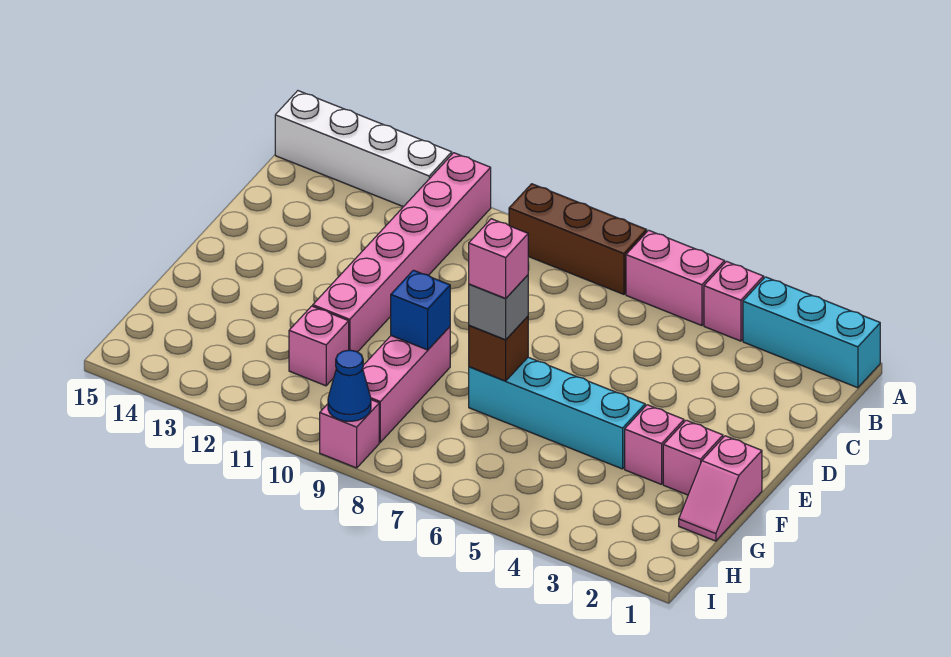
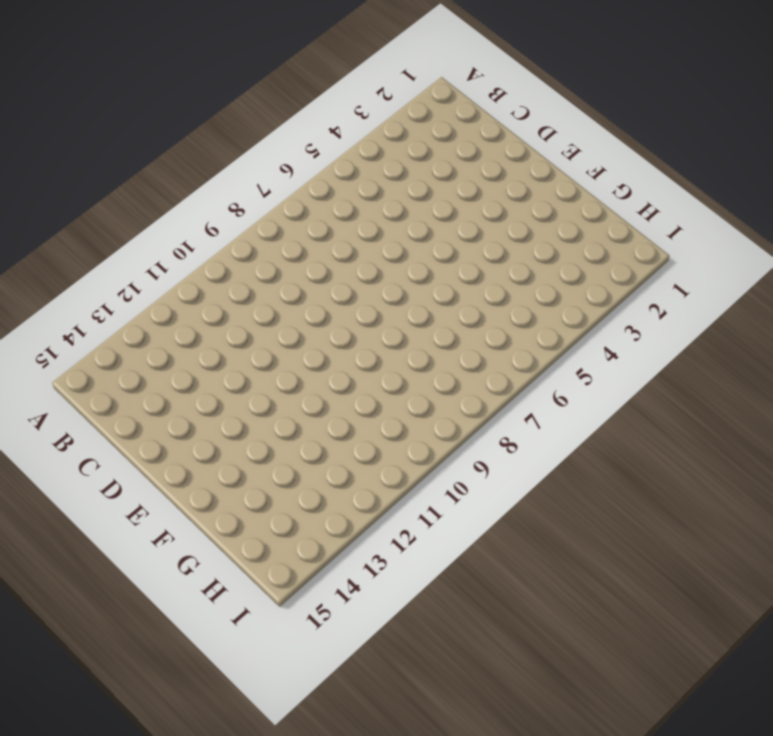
none -> cyan brick A1:A3 level 1
none -> pink brick A4 level 1
none -> pink brick A5:A6 level 1

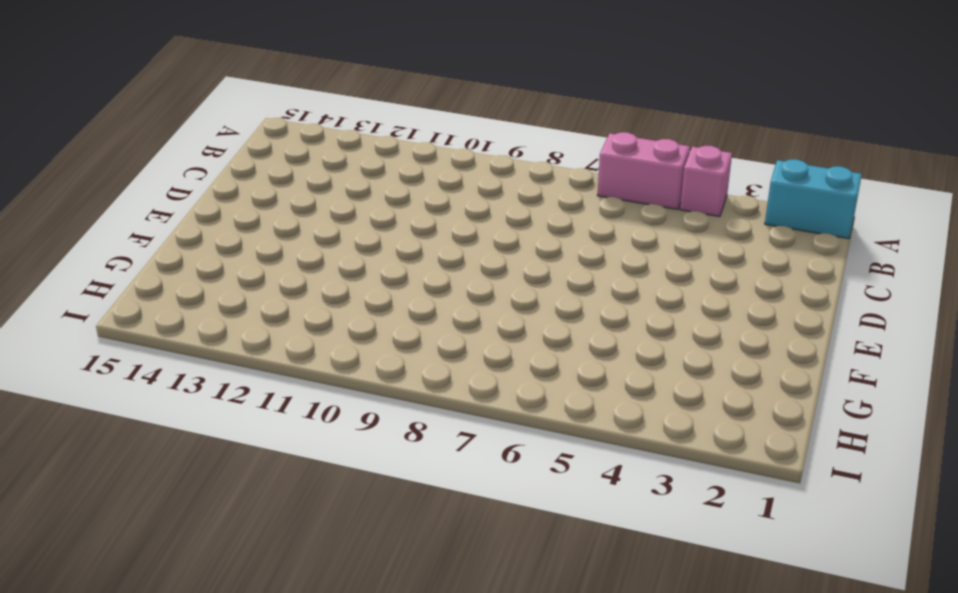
cyan brick A1:A2 level 1 -> cyan brick A1:A3 level 1
none -> brown brick A7:A9 level 1
none -> pink brick A11:F11 level 1
none -> white brick A12:A15 level 1

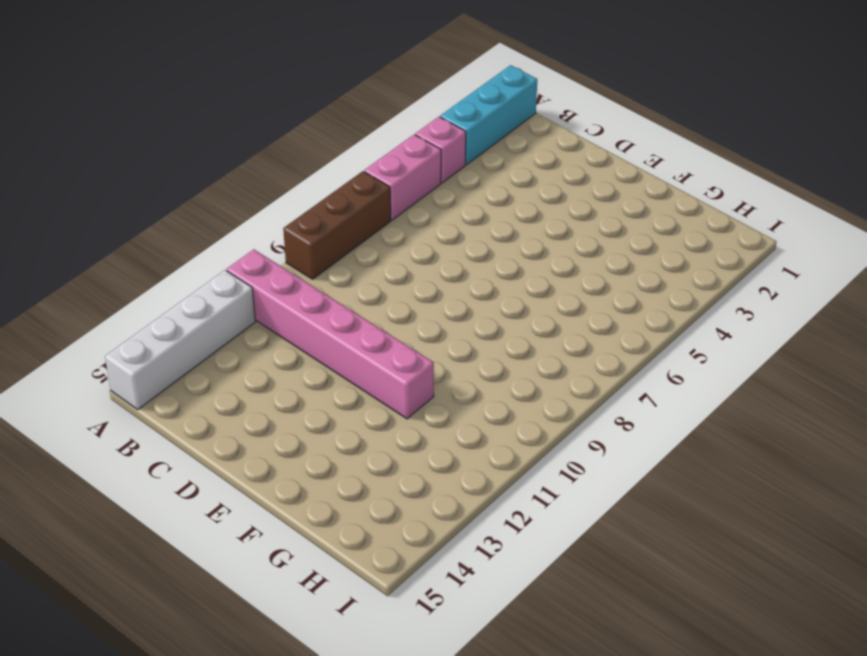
none -> pink slope F1:G1 level 1 top F
none -> pink brick F2 level 1
none -> pink brick F3 level 1

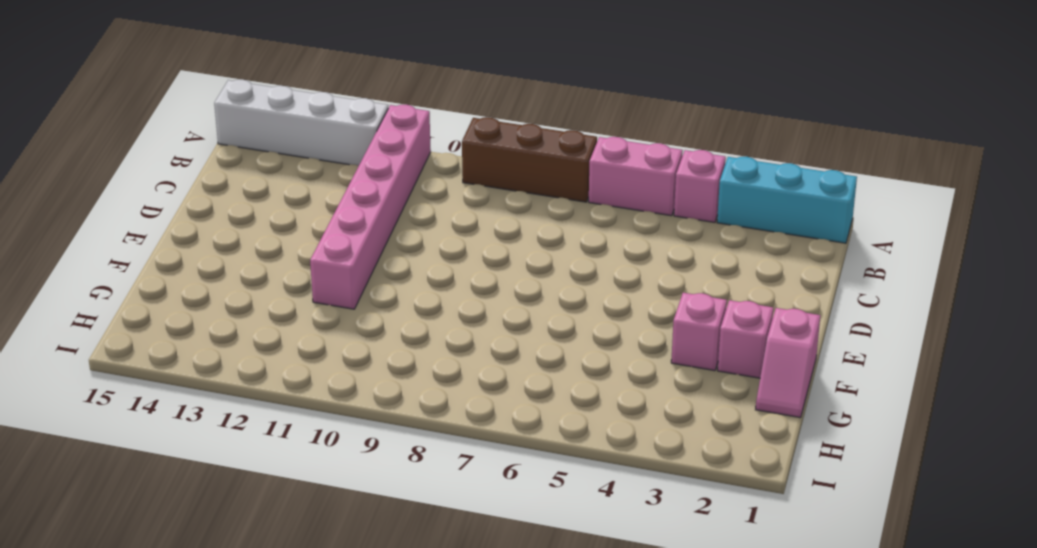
none -> cyan brick F4:F7 level 1
none -> pink brick F9:H9 level 1
none -> pink brick G11 level 1

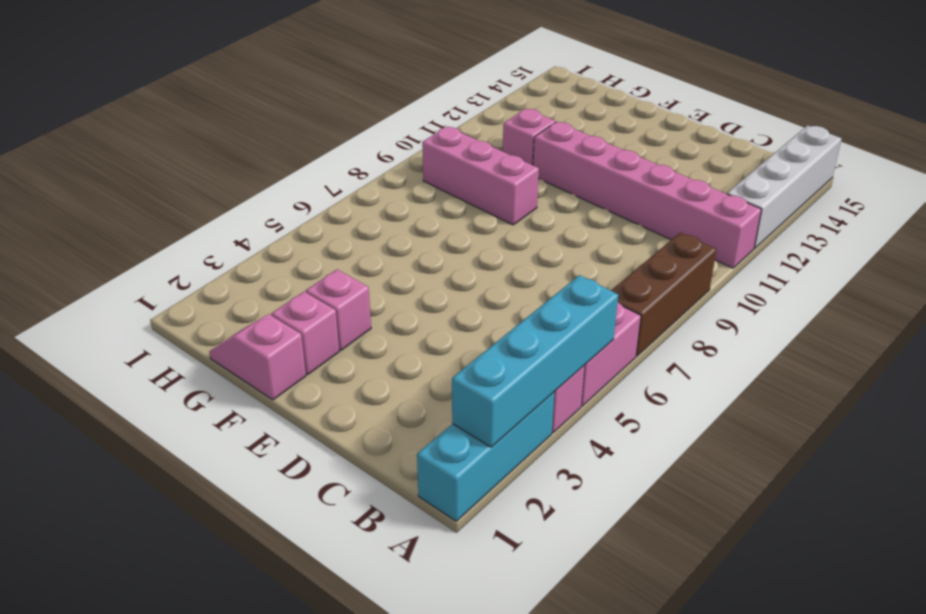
cyan brick A2:A5 level 2 -> cyan brick F4:F7 level 1
none -> pink brick I9 level 1
none -> brown brick F7 level 2
none -> blue brick F9 level 2

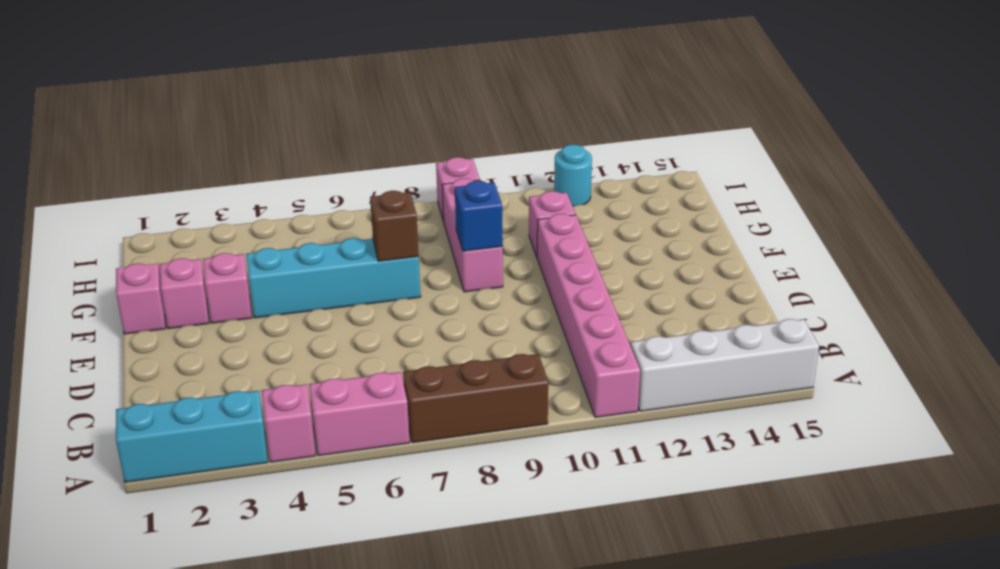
cyan round brick I12 level 1 -> none
none -> blue cone I9 level 2
none -> grey brick F7 level 3
none -> pink brick F7 level 4

